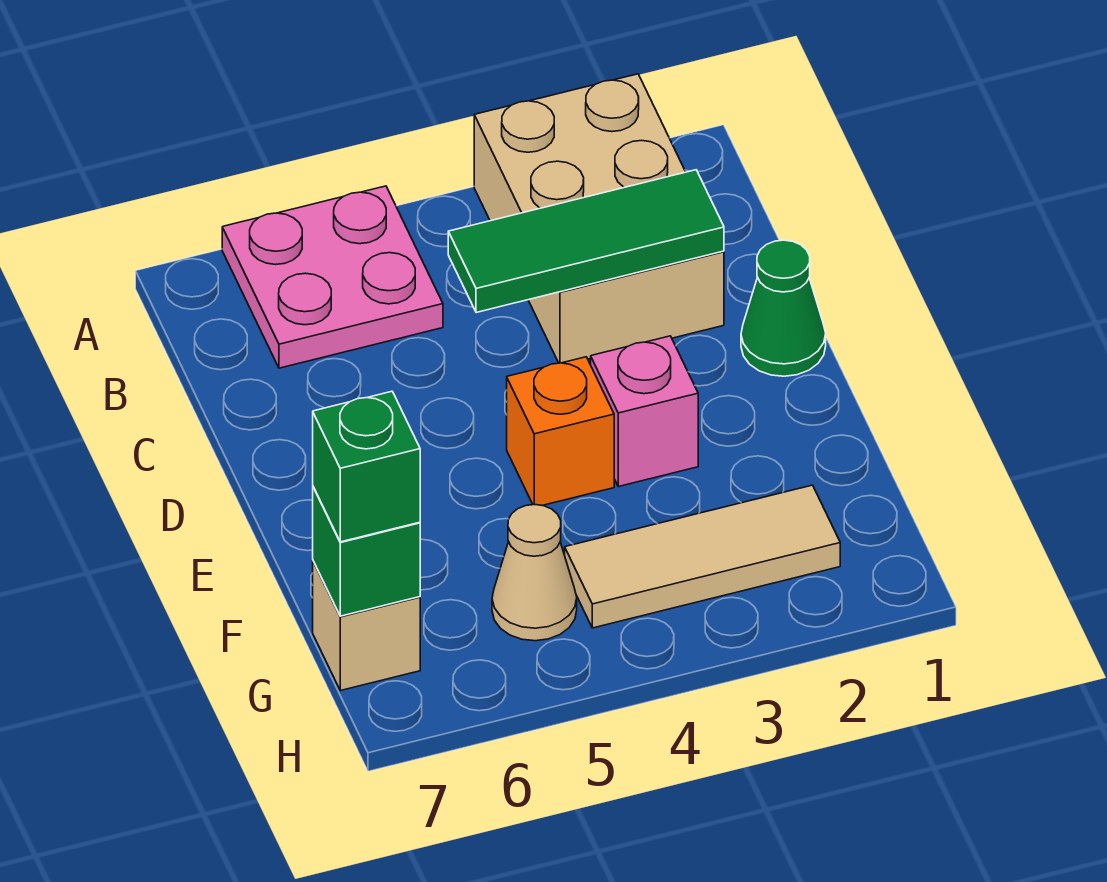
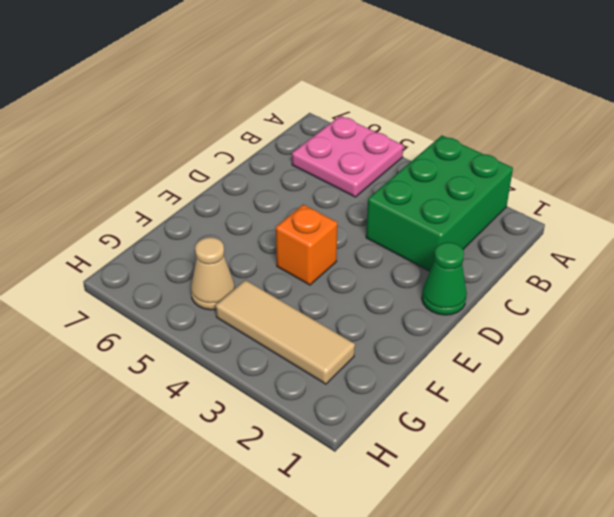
green brick A2:C3 level 1 -> tan brick A2:C3 level 1
none -> pink brick E3 level 1
none -> tan brick G7 level 1

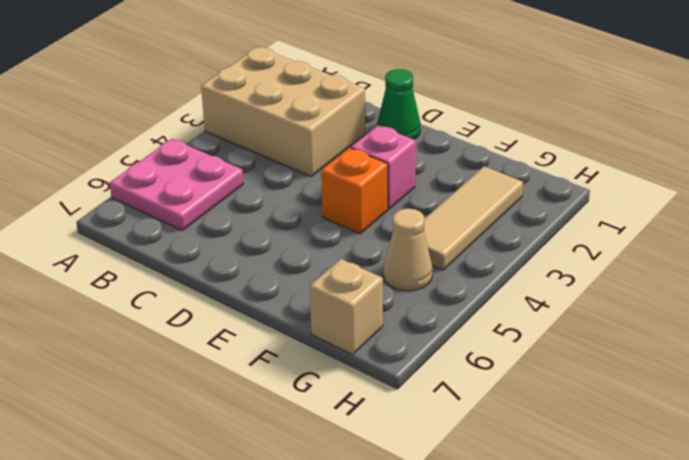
none -> green tile C2:C4 level 2
none -> green brick G7 level 2

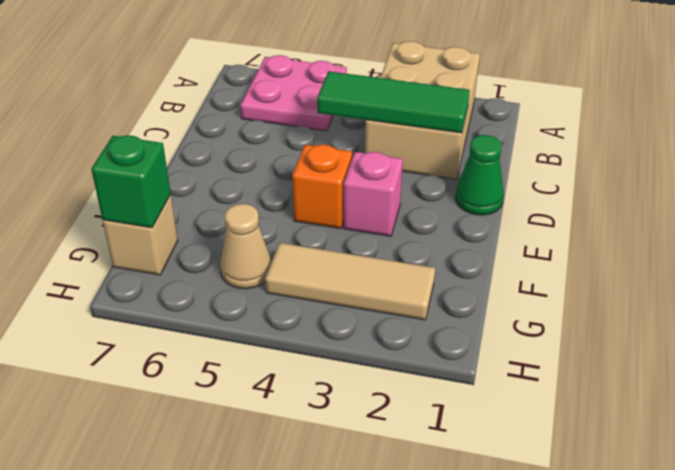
none -> green brick G7 level 3

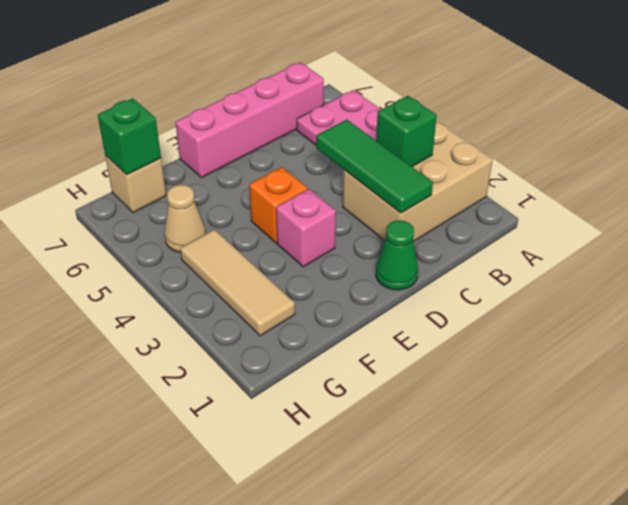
green brick B3 level 2 -> green brick G7 level 3
pink brick B7:E7 level 1 -> none

